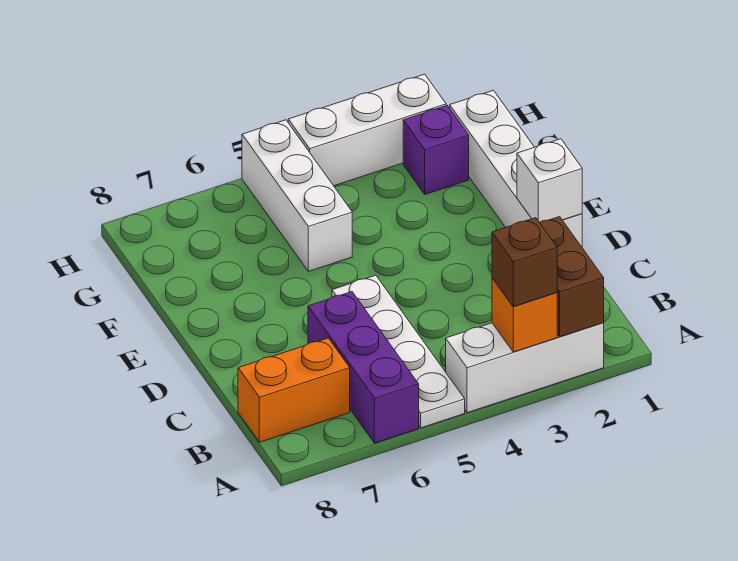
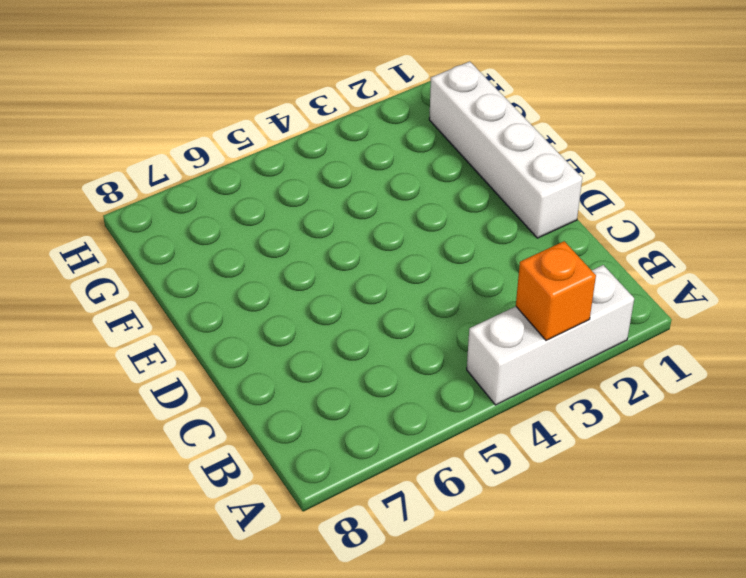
none -> white plate A5:D5 level 1
none -> purple brick A6:C6 level 1
none -> orange brick B7:B8 level 1

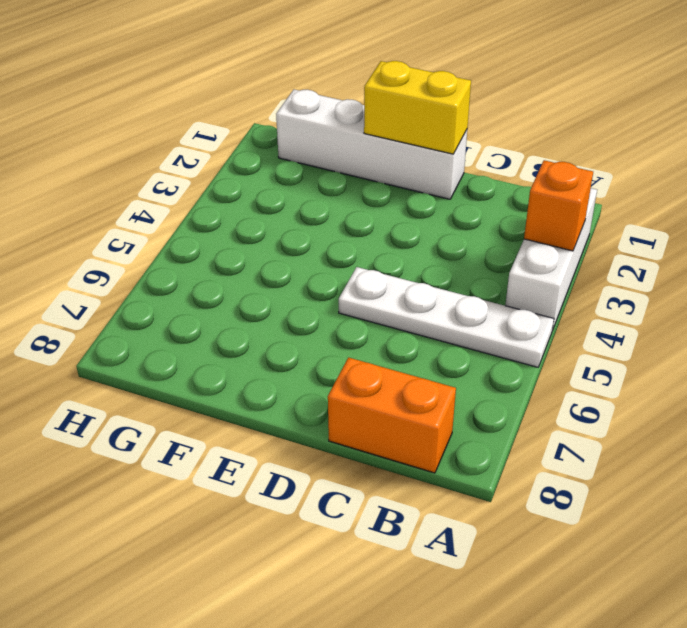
orange brick B8:C8 level 1 -> orange brick B7:B8 level 1
yellow brick D1:E1 level 2 -> white brick D1 level 2
none -> purple brick A6:C6 level 1
none -> white brick F5:H5 level 1
none -> purple brick G2 level 1

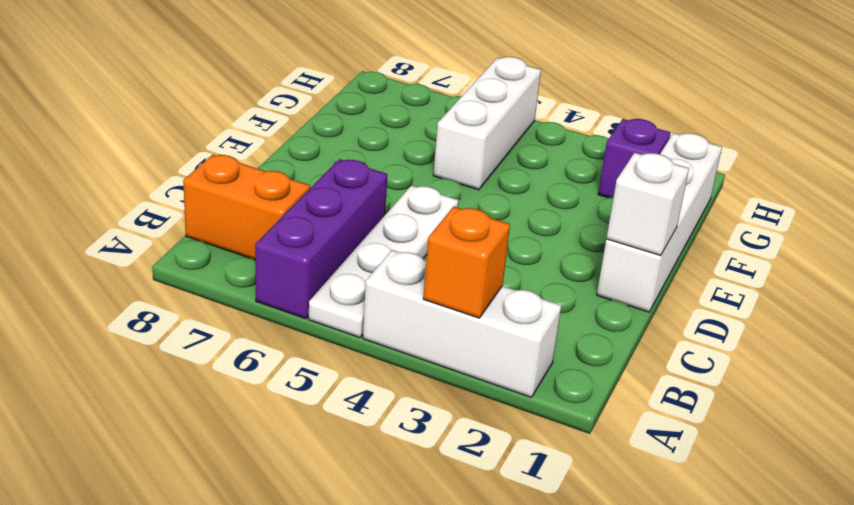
none -> white brick H2:H4 level 1
none -> brown brick A2:B2 level 2
none -> brown brick A3 level 3

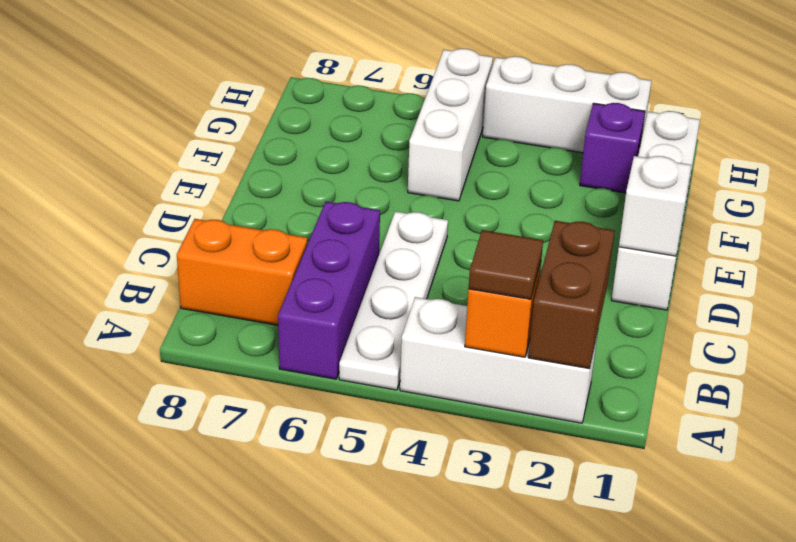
brown tile A3 level 3 -> brown brick A3 level 3

